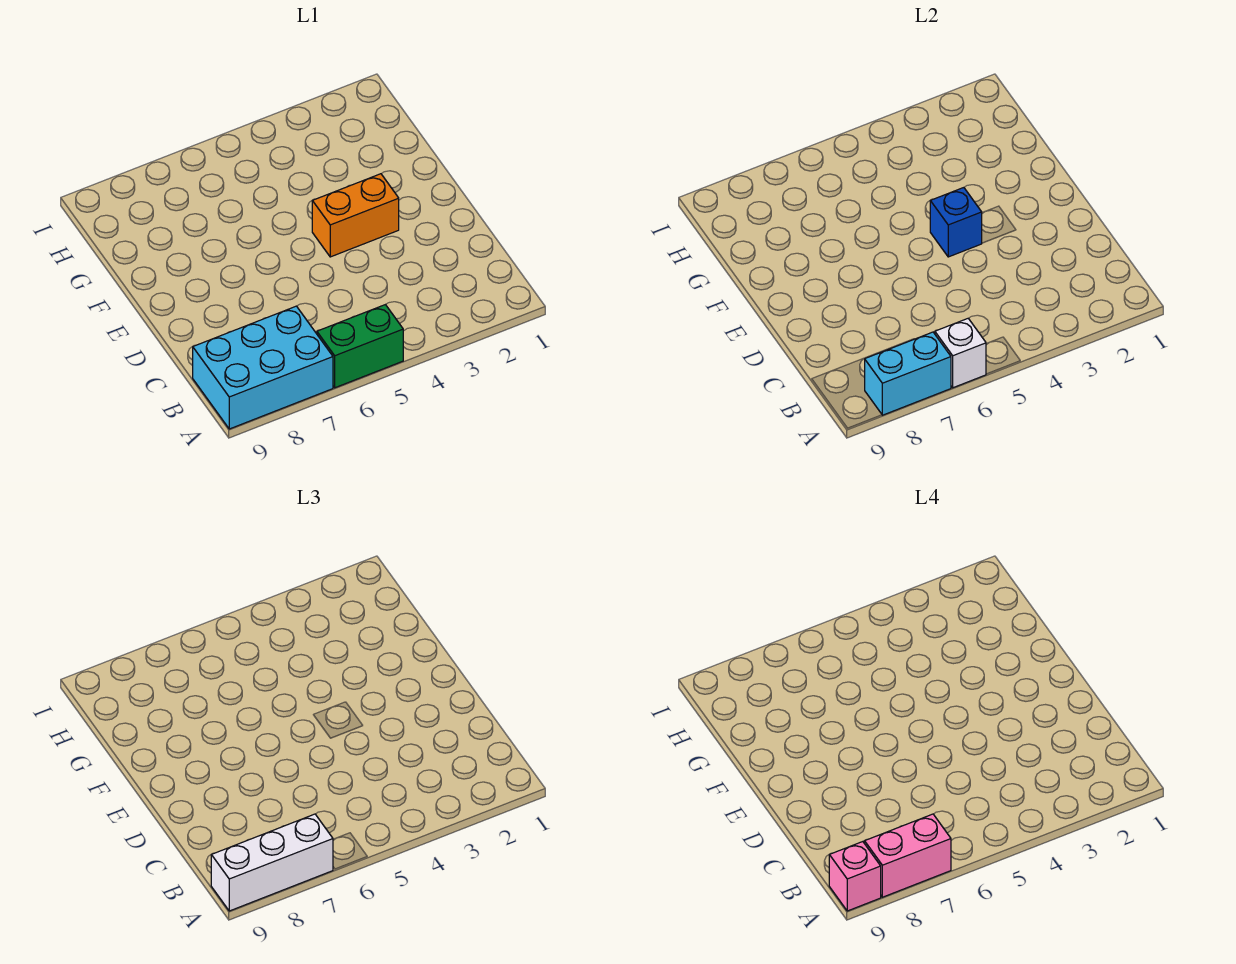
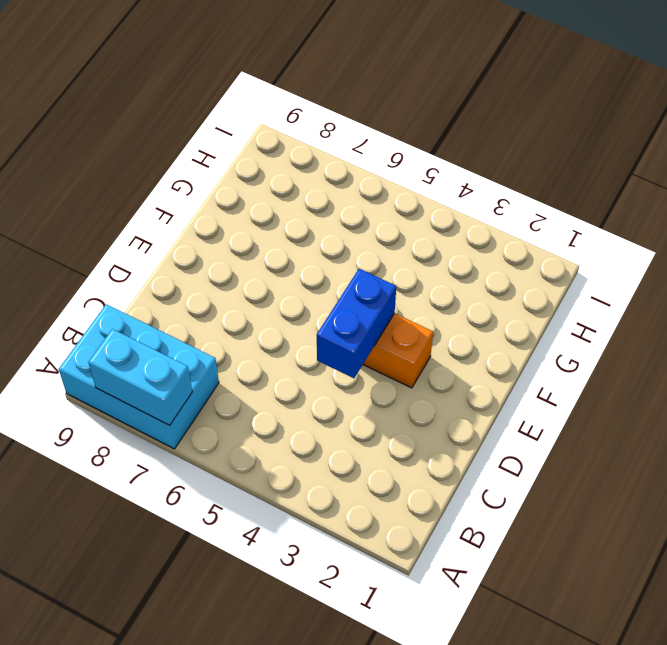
blue brick D4:E4 level 2 -> blue brick E4 level 2
none -> green brick A5:A6 level 1
none -> white brick A6 level 2

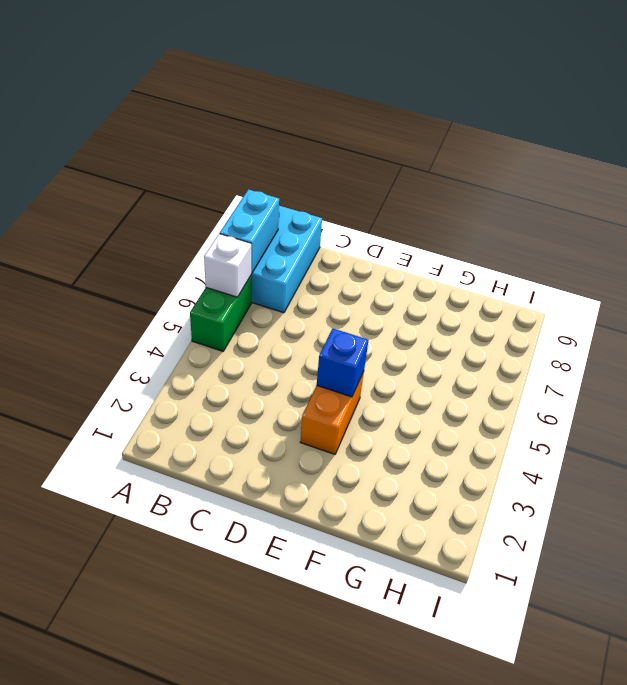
none -> white brick A7:A9 level 3
none -> pink brick A7:A8 level 4

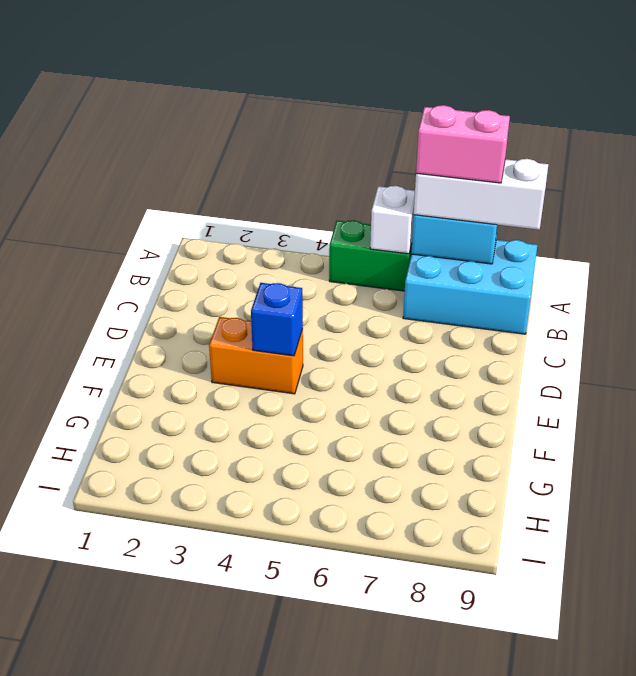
none -> pink brick A9 level 4

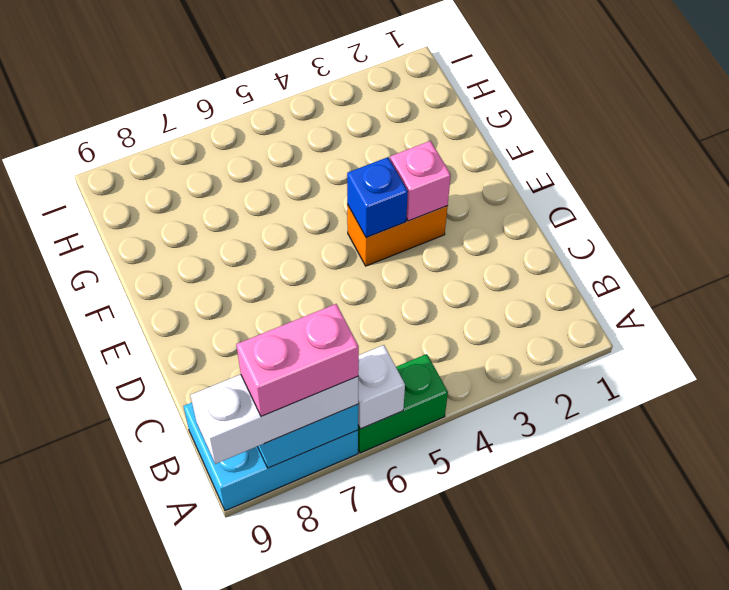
pink brick E3 level 2 -> pink brick A9 level 4

